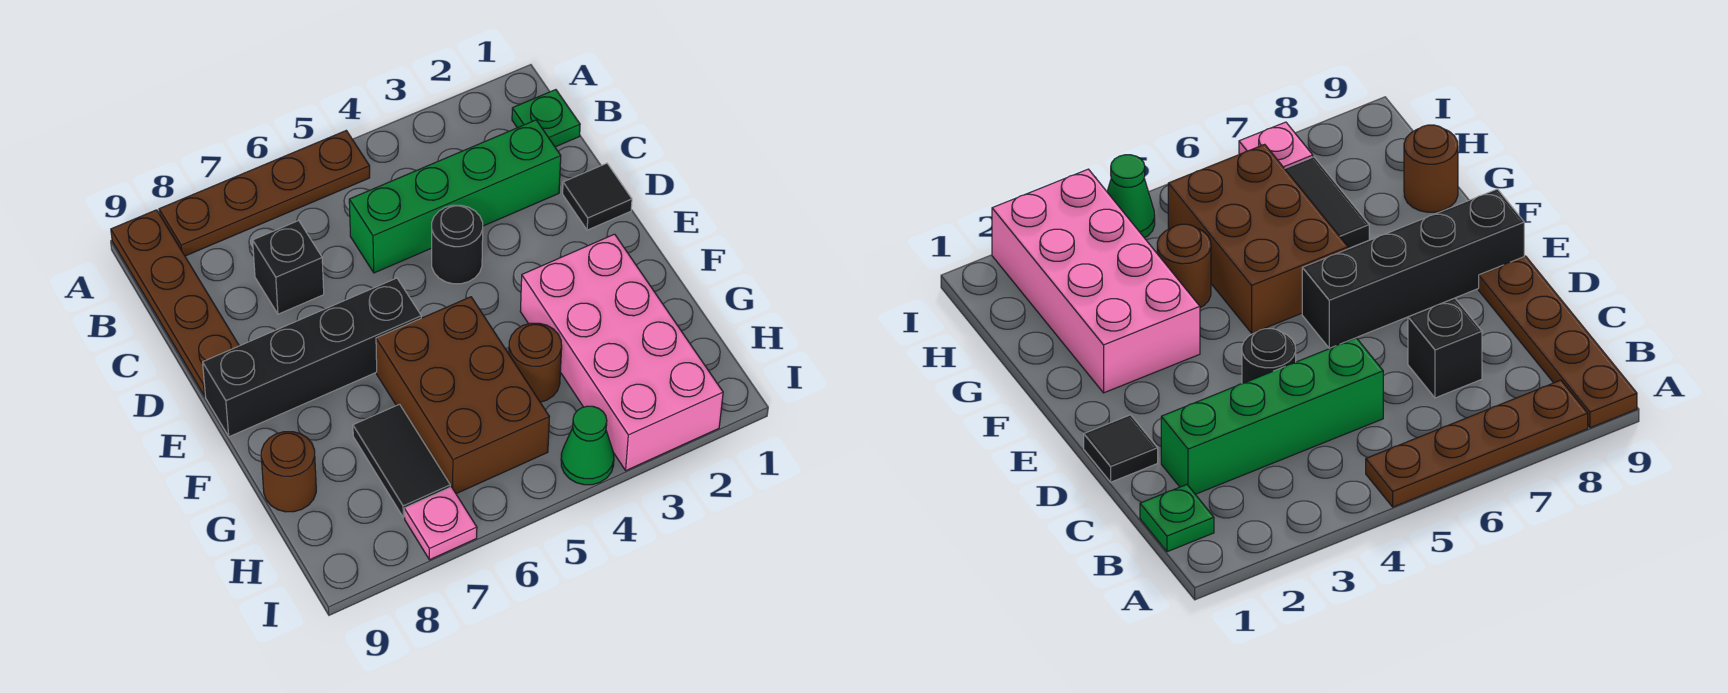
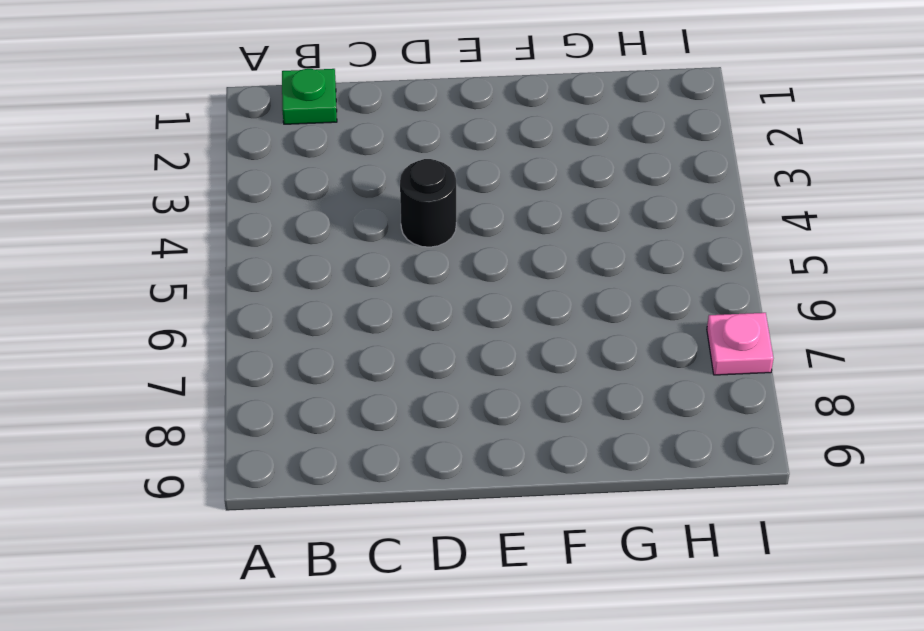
none -> brown plate A5:A8 level 1
none -> brown plate A9:D9 level 1
none -> green brick C2:C5 level 1

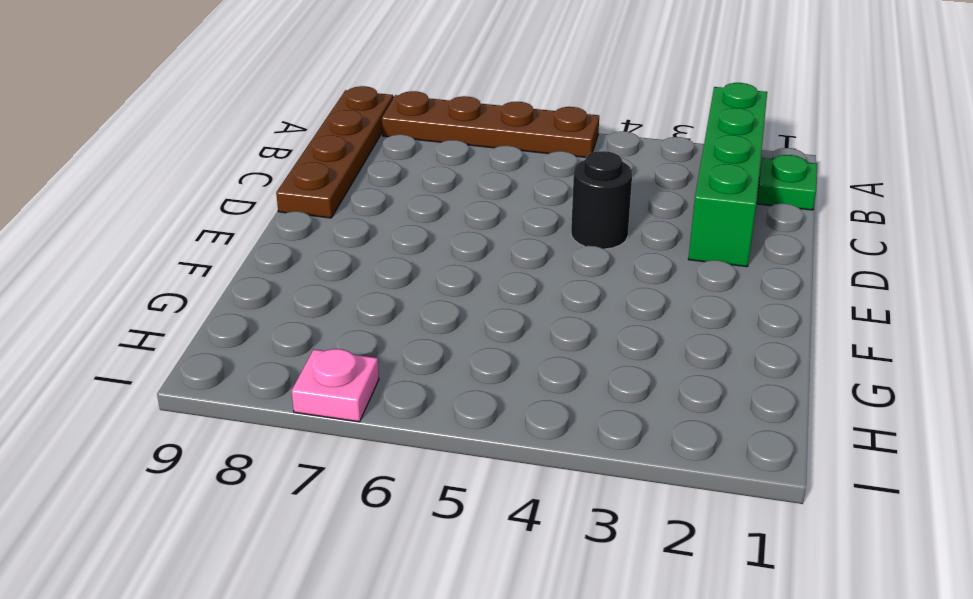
green brick A2:D2 level 1 -> green brick C2:C5 level 1
none -> black brick C7 level 1
none -> black tile D1 level 1
none -> black brick E6:E9 level 1

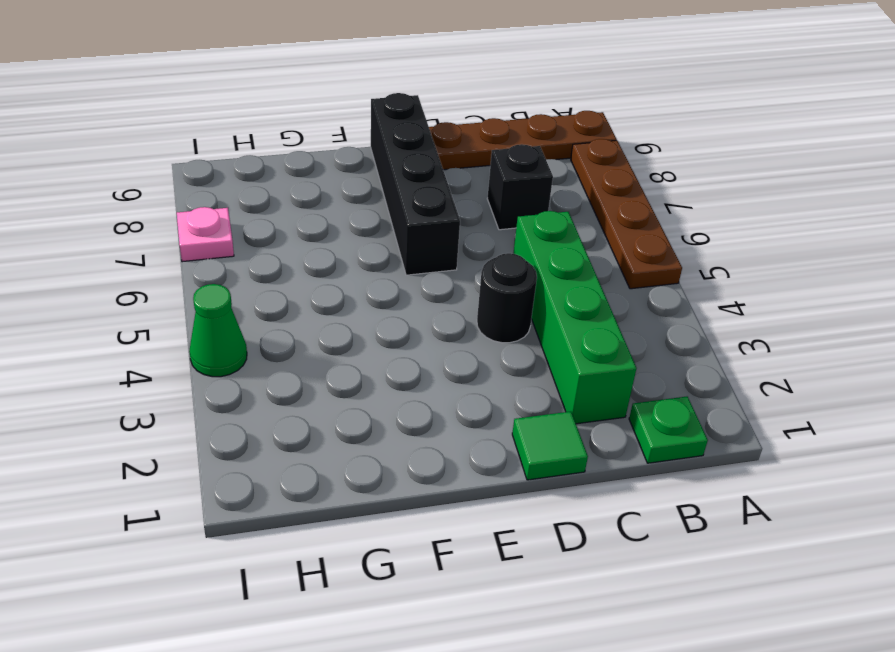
green tile D1 level 1 -> black tile D1 level 1
none -> pink brick F2:I3 level 1
none -> brown brick F5:H6 level 1
none -> brown round brick G4 level 1

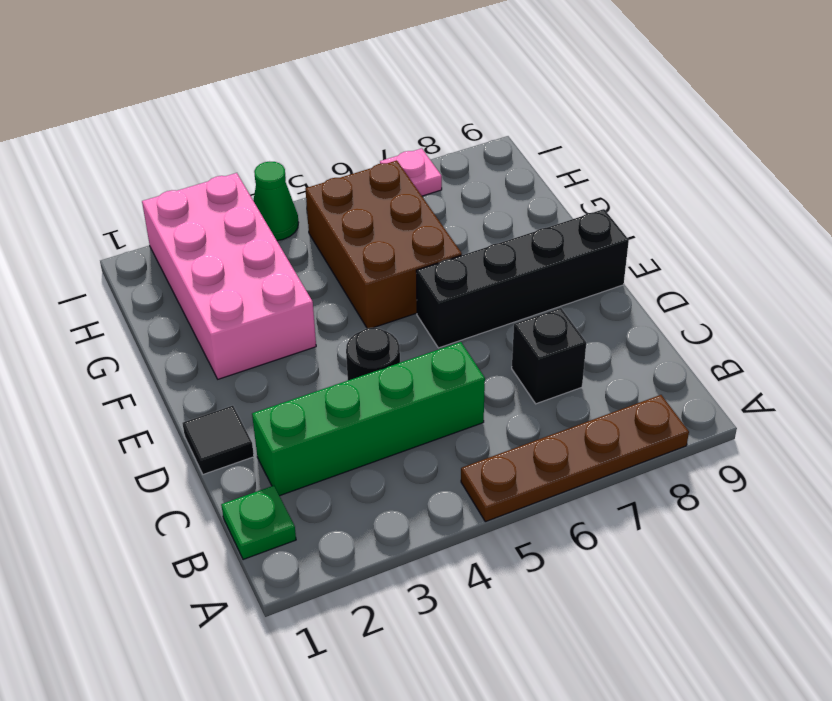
none -> brown plate A9:D9 level 1
none -> brown round brick G4 level 1
none -> black tile G7:H7 level 1

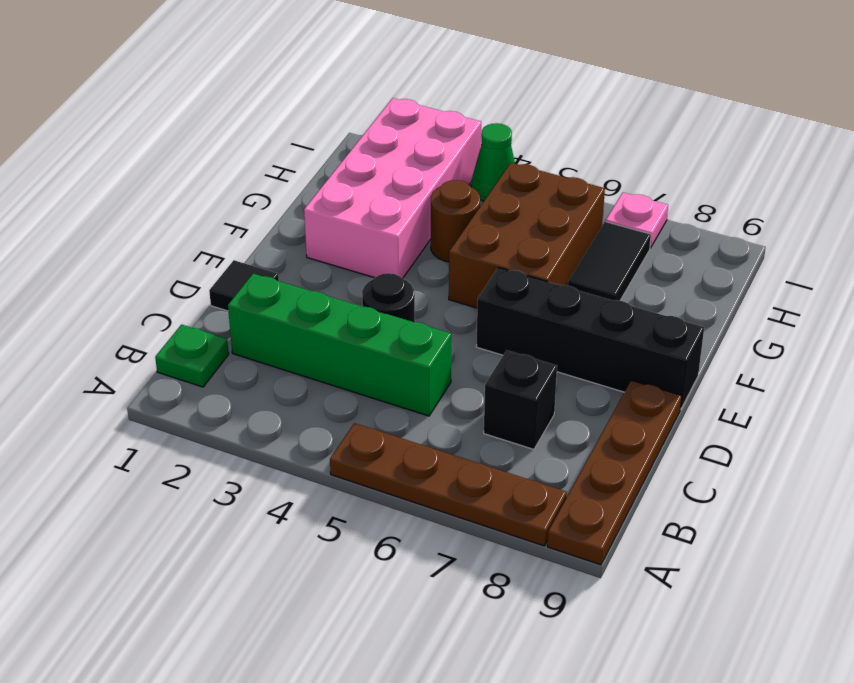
none -> brown round brick G9 level 1

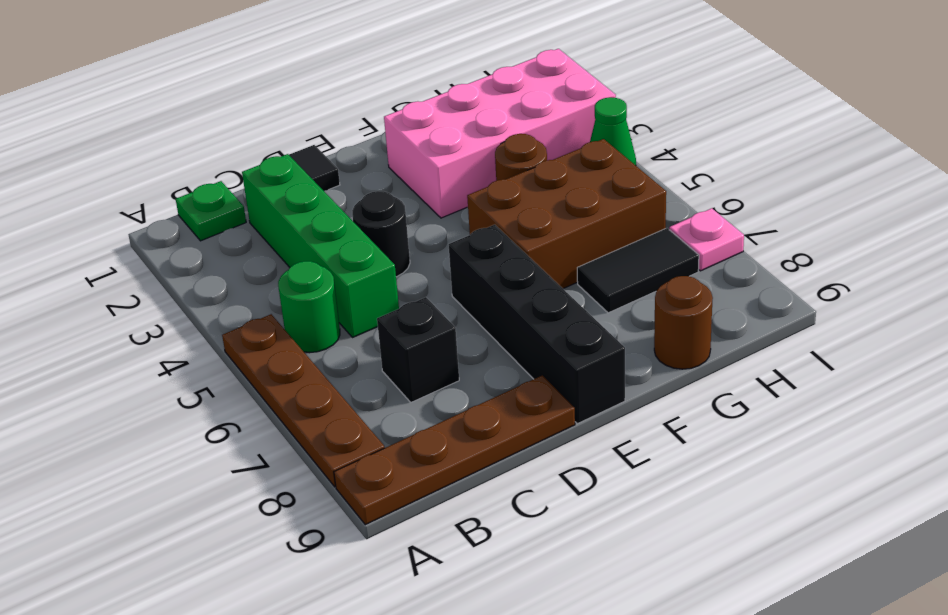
green round brick B5 level 1 -> none

